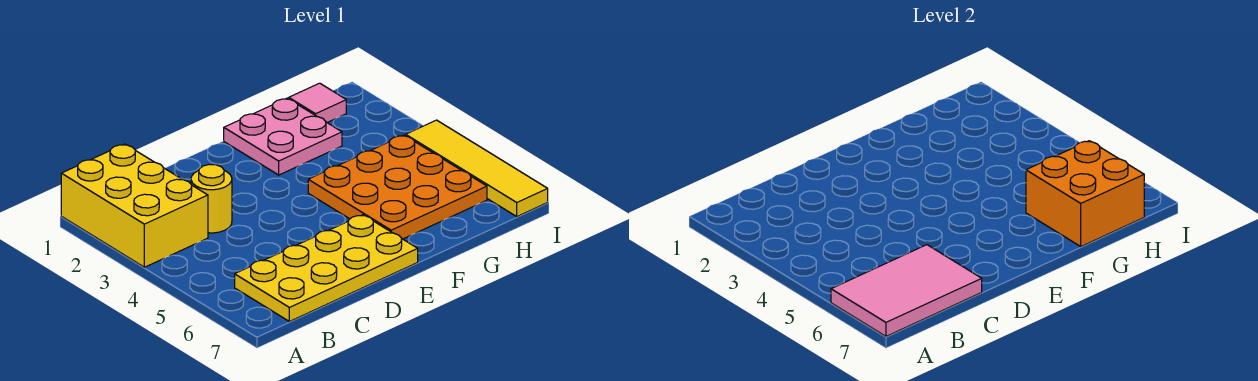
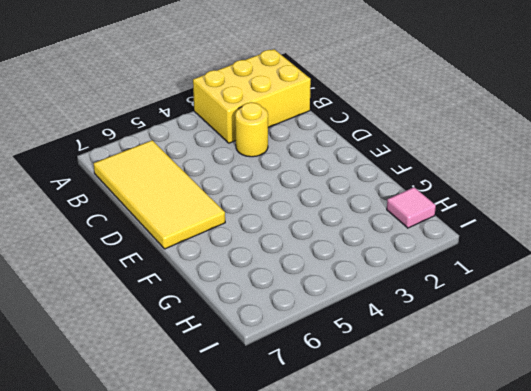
yellow tile B6:E7 level 1 -> yellow plate B6:E7 level 1
none -> pink plate F1:G2 level 1
none -> orange plate F4:H6 level 1

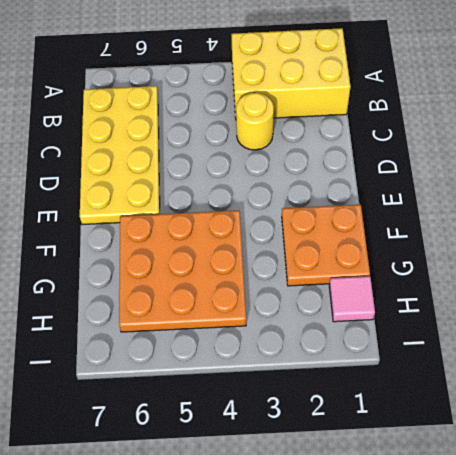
orange plate F1:G2 level 1 -> pink plate F1:G2 level 1
none -> yellow tile I4:I7 level 1
none -> pink tile A6:C7 level 2

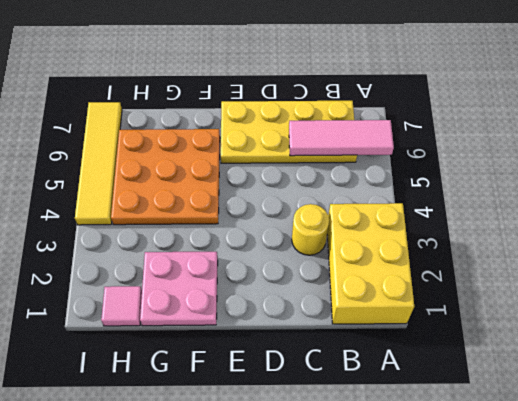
pink tile A6:C6 level 2 -> pink tile A6:C7 level 2
none -> orange brick G6:H7 level 2

